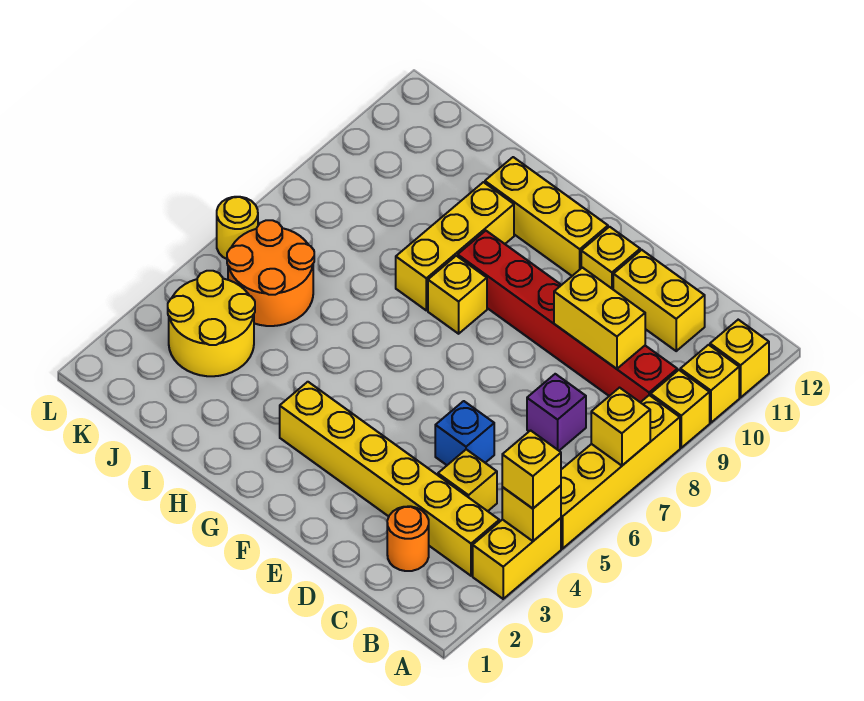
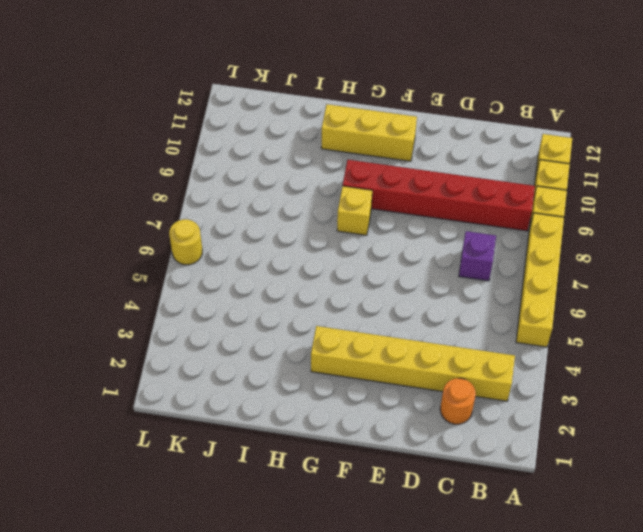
none -> yellow brick A3:A4 level 1
none -> yellow brick C4 level 1
none -> yellow brick C11:D11 level 1

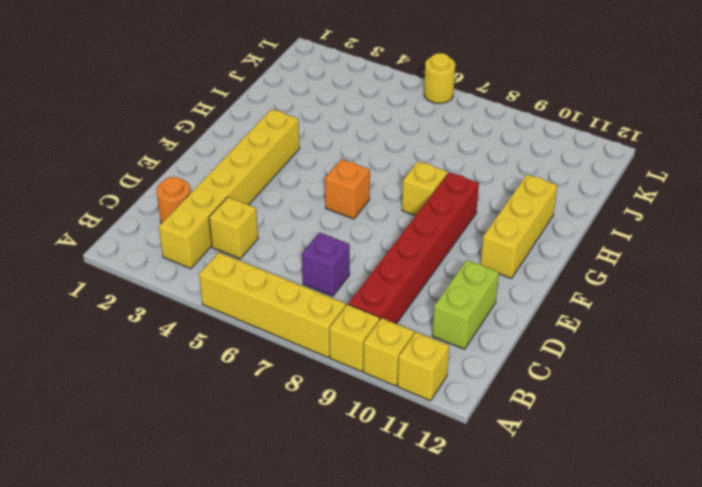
lime brick C11:D11 level 1 -> yellow brick C11:D11 level 1
orange brick F6 level 1 -> none
none -> yellow brick A3:A4 level 1
none -> blue brick D5 level 1
none -> yellow brick E11 level 1

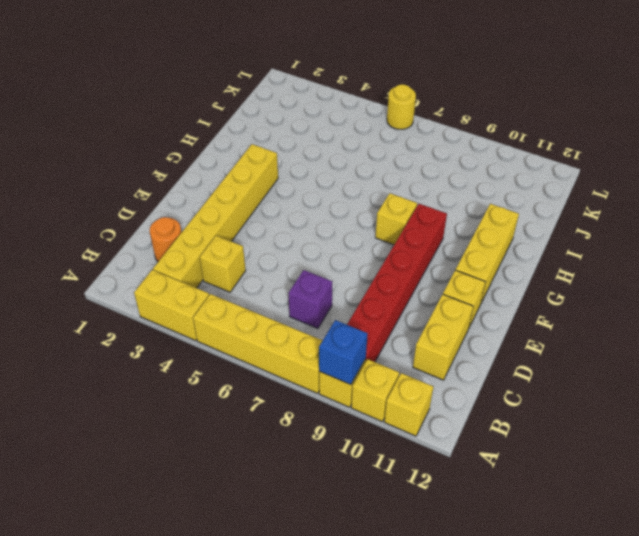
blue brick A9 level 2 -> blue brick D5 level 1
none -> yellow brick H8:H10 level 1
none -> yellow round brick J3:K4 level 1
none -> orange round brick J5:K6 level 1

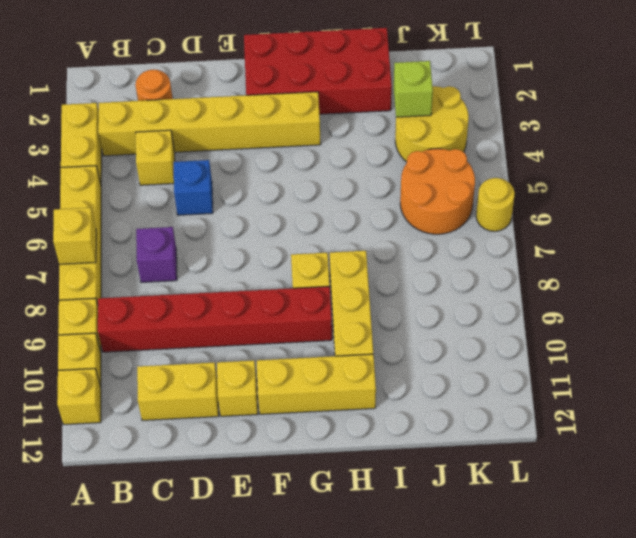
red brick F1:I2 level 1 -> none
lime brick J3 level 2 -> none
none -> yellow brick A4 level 2
none -> yellow brick C9:D9 level 2
none -> yellow brick A4 level 3

